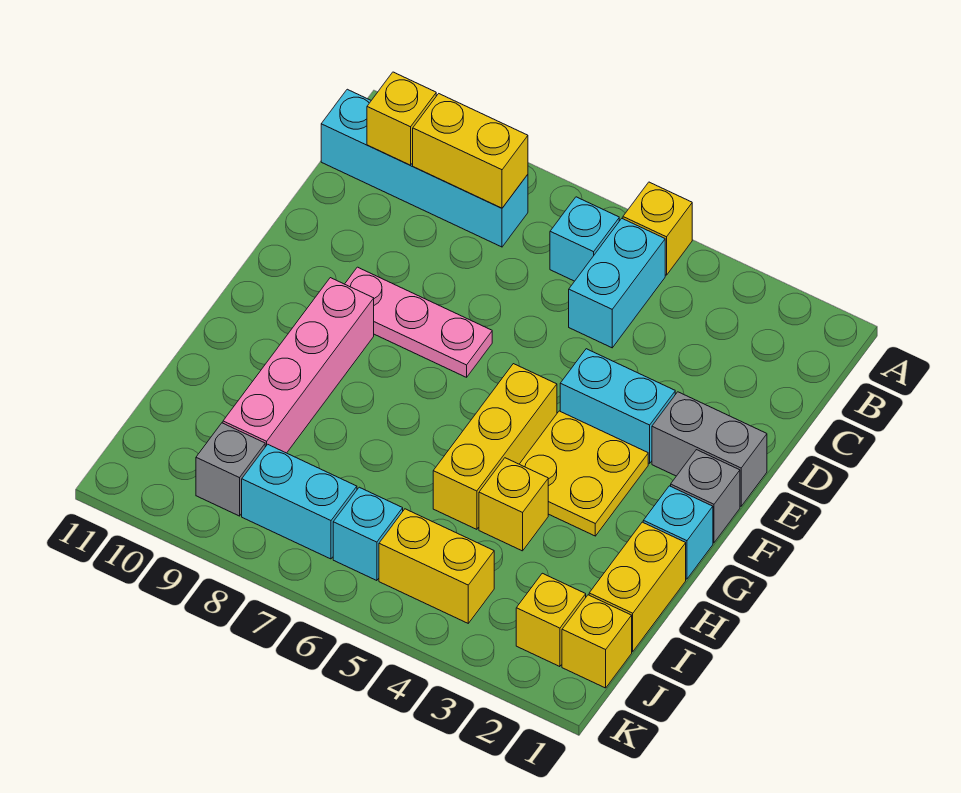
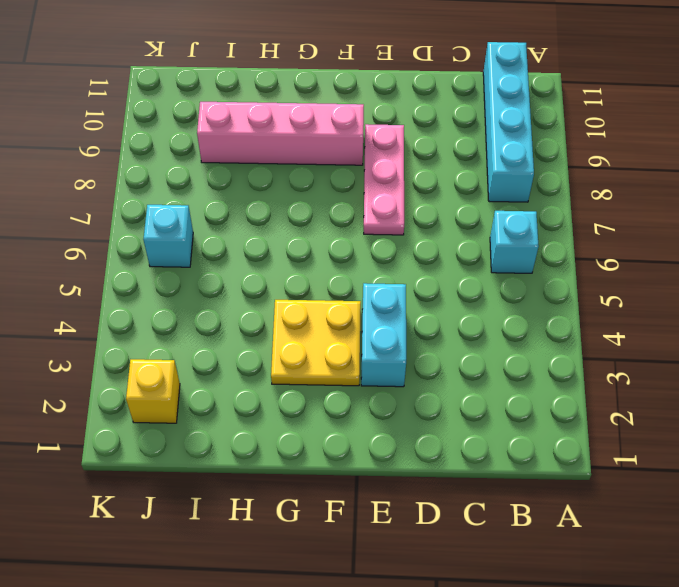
none -> yellow brick A5 level 1
none -> cyan brick B5:C5 level 1
none -> grey brick E1:E2 level 1

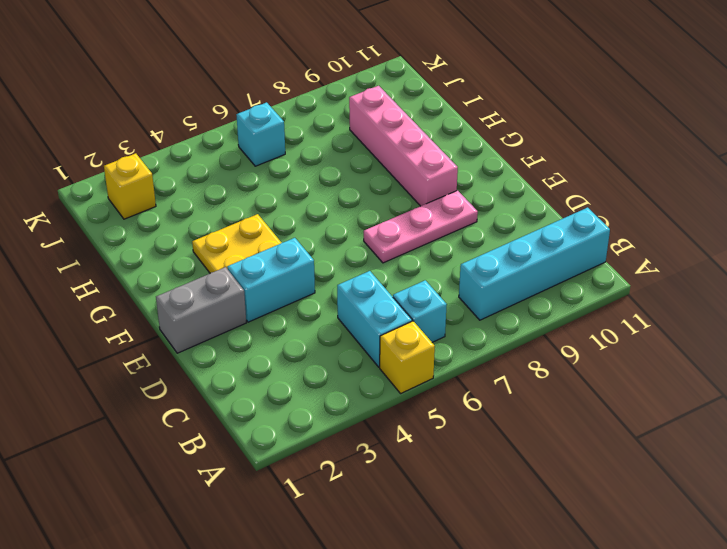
none -> grey brick F1 level 1
none -> yellow brick F5:H5 level 1
none -> cyan brick G1 level 1

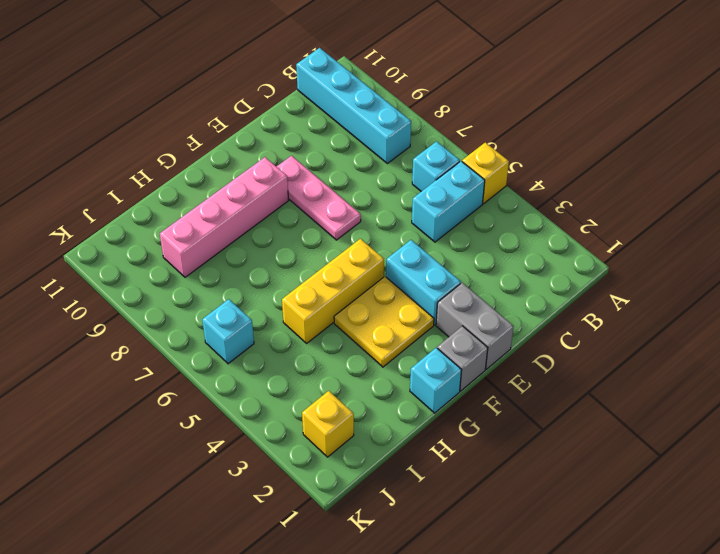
none -> yellow brick H1:I1 level 1
none -> yellow brick H4 level 1
none -> yellow brick J1 level 1

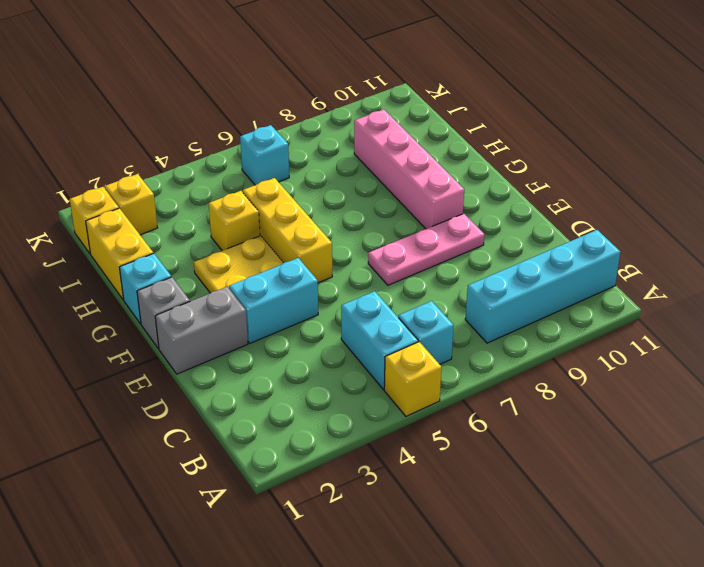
none -> yellow brick J4:J5 level 1
none -> cyan brick J7:J8 level 1
none -> grey brick J9 level 1

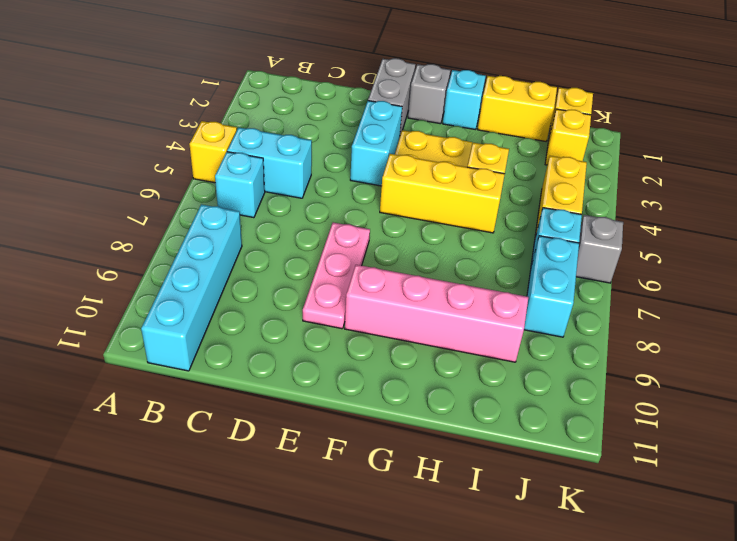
grey brick K6 level 1 -> grey brick J9 level 1
none -> yellow brick B8:B9 level 2
none -> yellow brick B10 level 2

